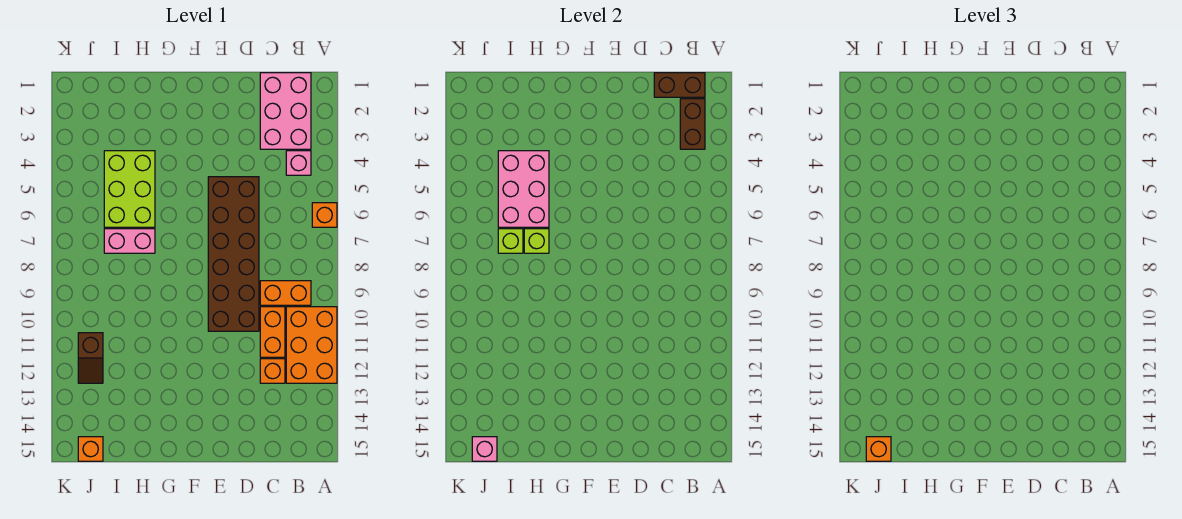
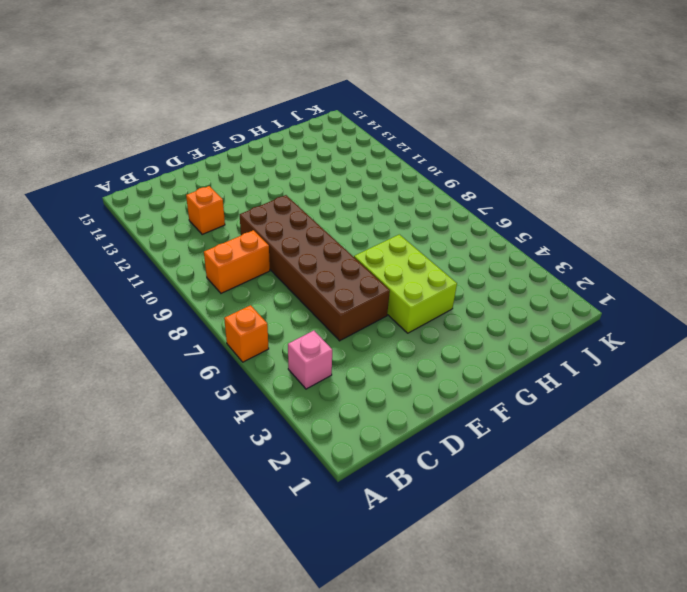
lime brick F4:G6 level 1 -> lime brick H4:I6 level 1
none -> orange brick A10:B12 level 1
none -> pink brick B1:C3 level 1
none -> orange brick C10:C11 level 1

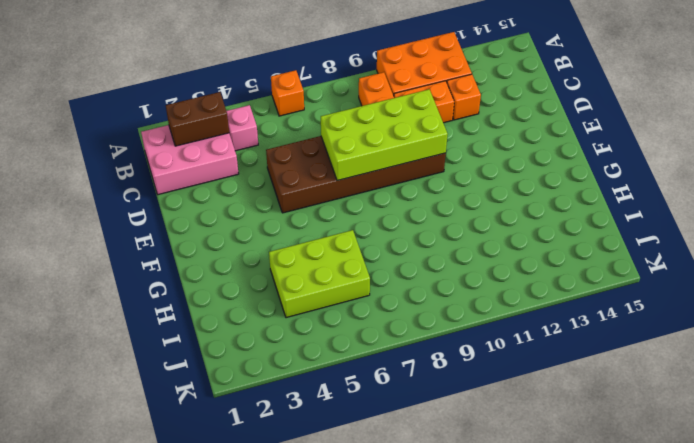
lime brick D7:E10 level 2 -> none
none -> pink brick H7:I7 level 1
none -> brown slope J11:J12 level 1 top 11
none -> orange brick J15 level 1

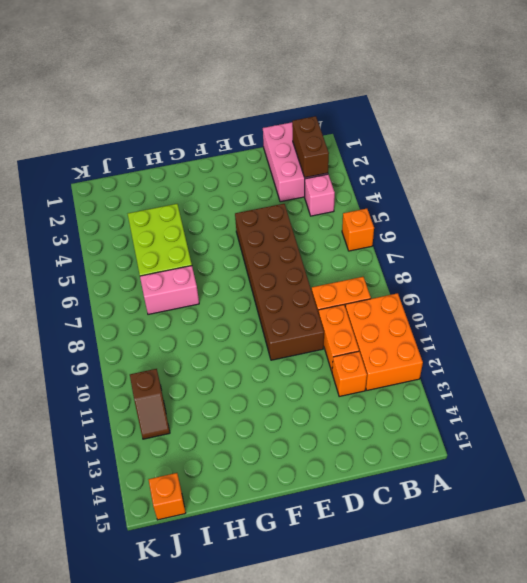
none -> brown brick B1:C1 level 2
none -> pink brick H4:I6 level 2
none -> lime brick H7 level 2

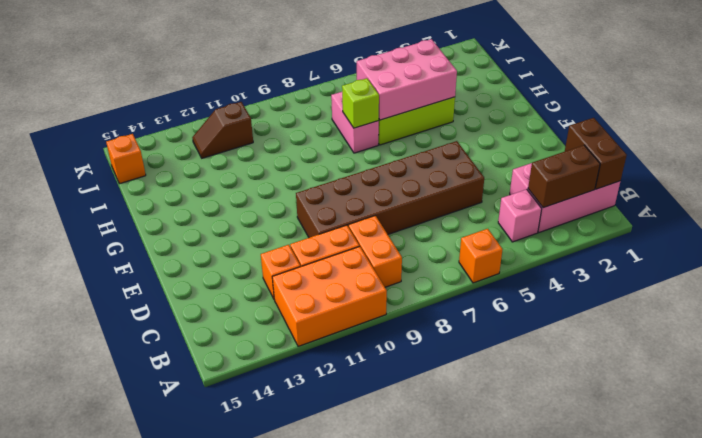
none -> lime brick I7 level 2
none -> pink brick J15 level 2
none -> orange brick J15 level 3

